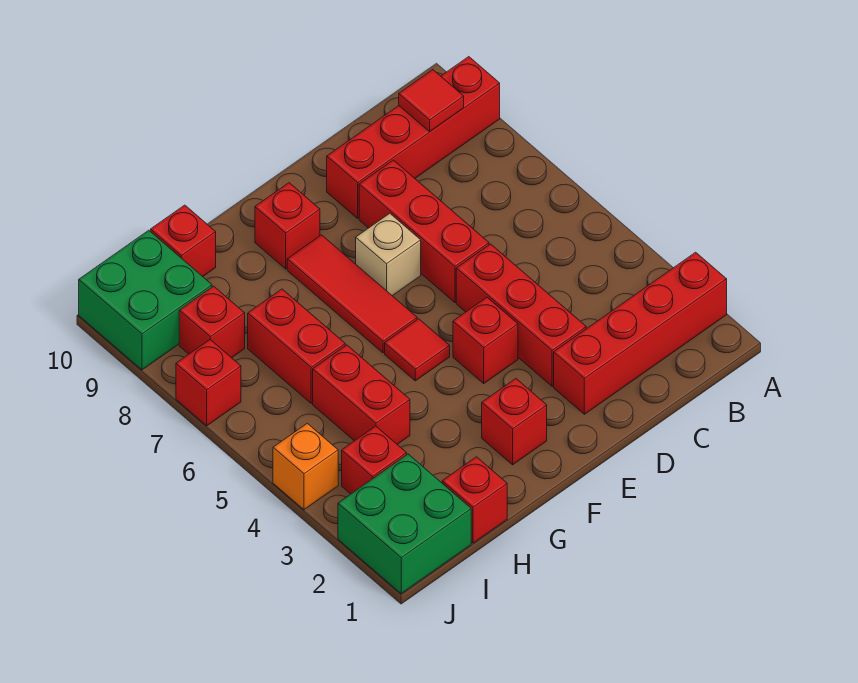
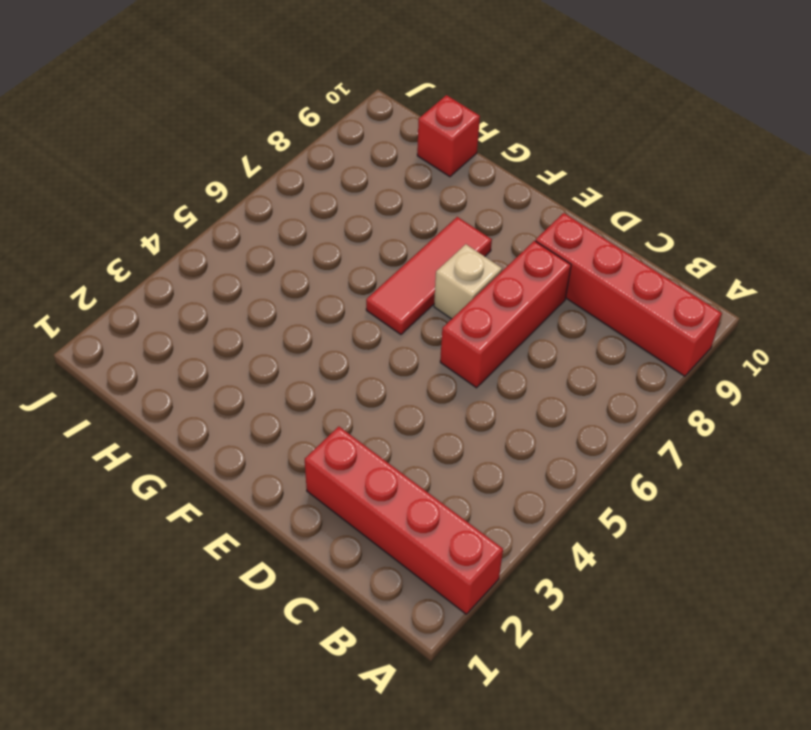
none -> red brick D3:D5 level 1
none -> red brick E4 level 1
none -> red brick F2 level 1

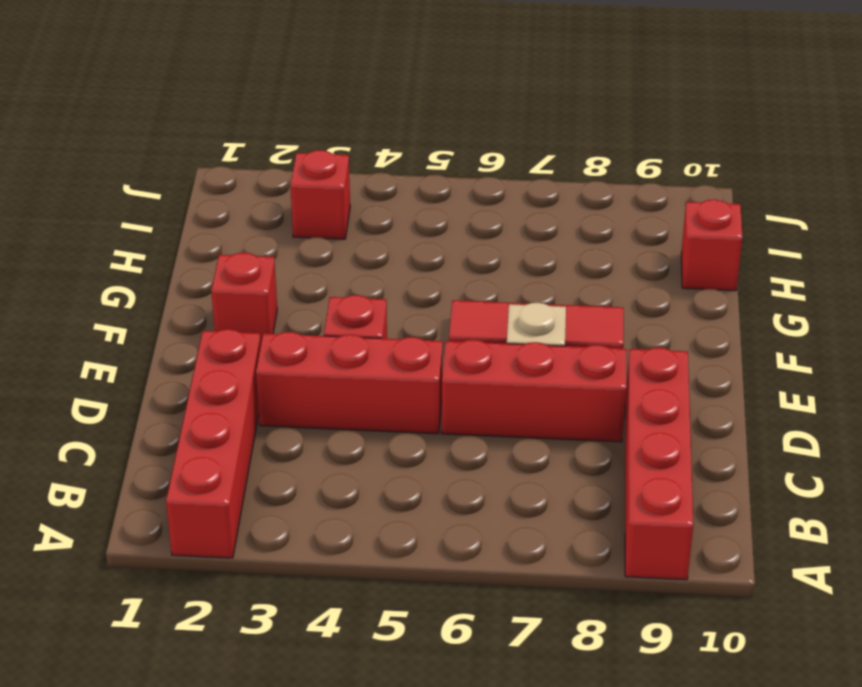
none -> red tile F5 level 1
none -> red brick F9 level 1
none -> red brick H1 level 1

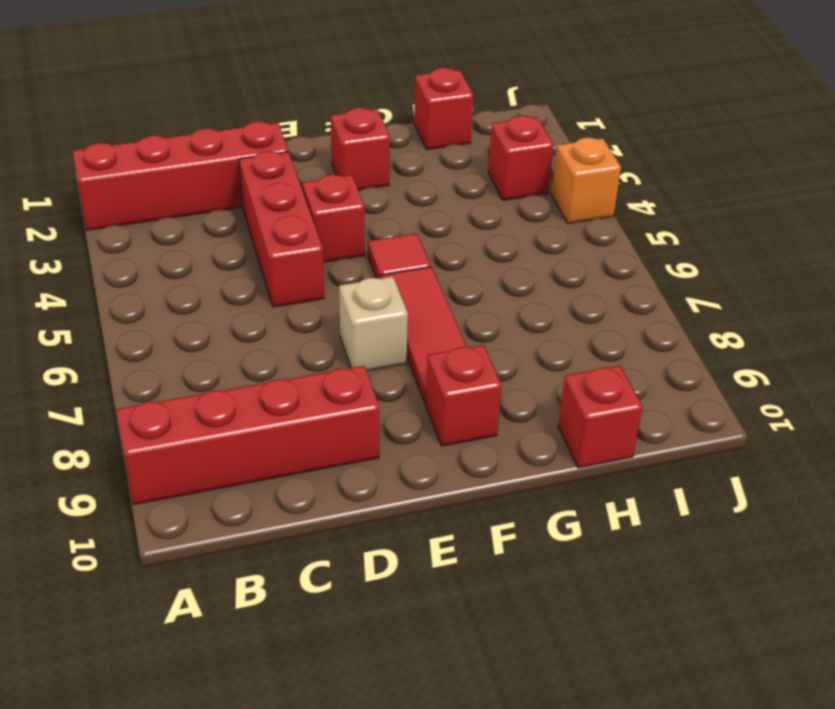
none -> red brick D6:D8 level 1
none -> red brick H4:H5 level 1
none -> red brick H6:H7 level 1

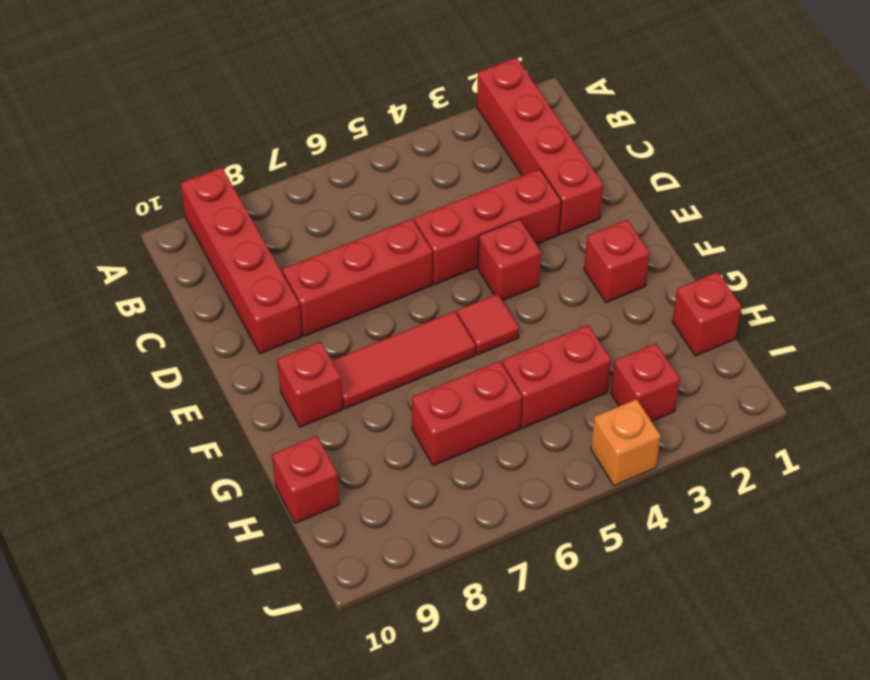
none -> tan brick E7 level 1
none -> green brick I1:J2 level 1
none -> red brick I8 level 1

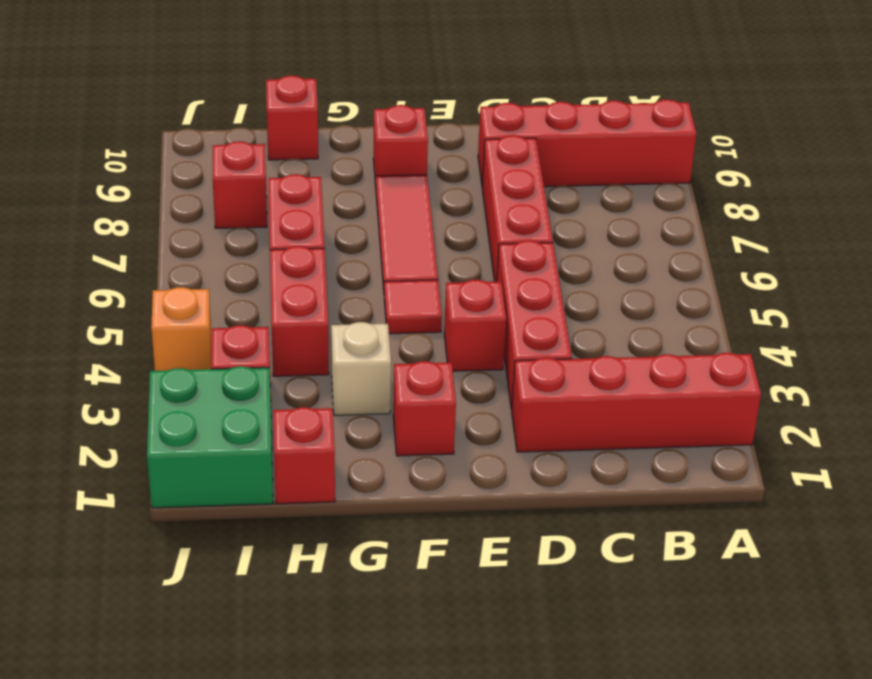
tan brick G3 level 1 -> tan brick E7 level 1
none -> green brick I9:J10 level 1
none -> red brick J7 level 1
none -> red tile B9 level 2

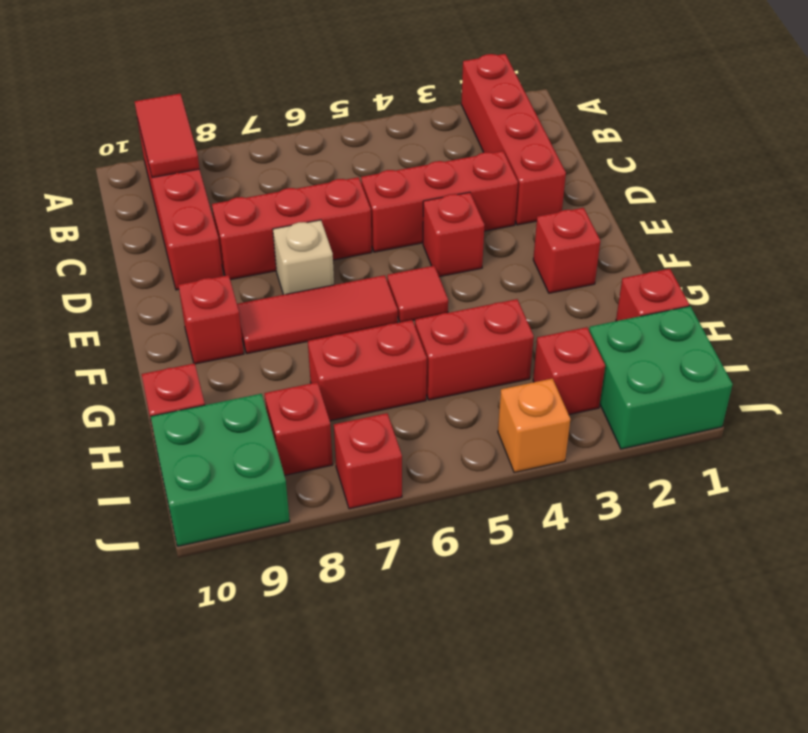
red tile A9:B9 level 2 -> red tile B9 level 2

